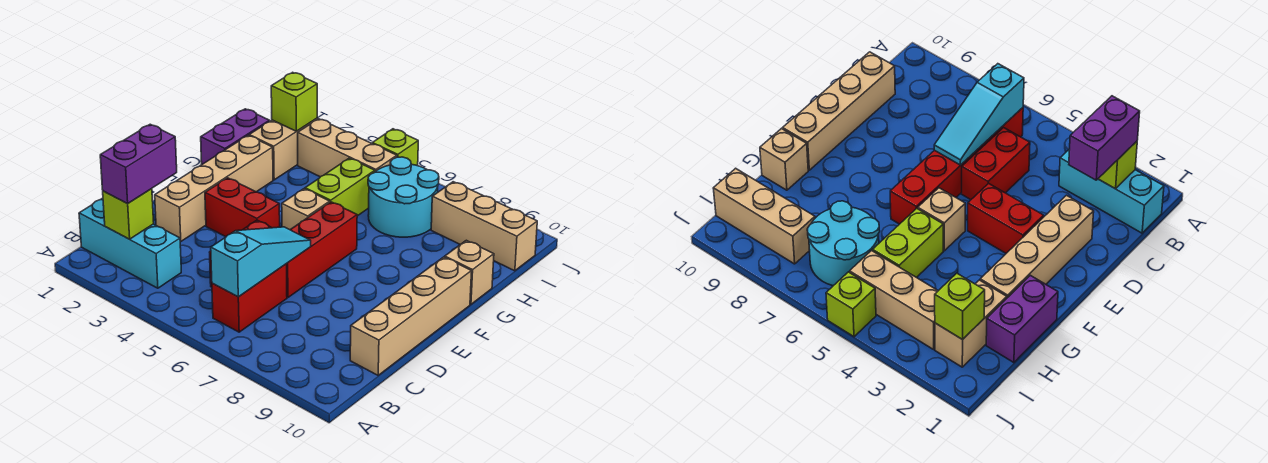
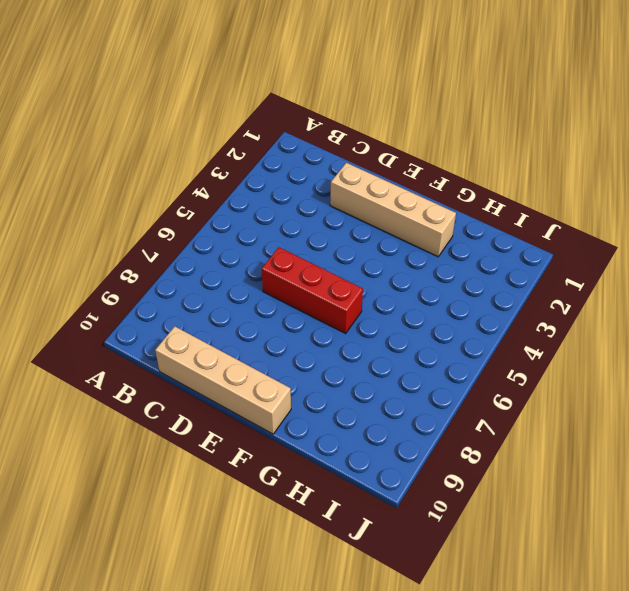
none -> cyan brick B1:B3 level 1
none -> red brick B6:C6 level 1
none -> red brick C5:D5 level 1

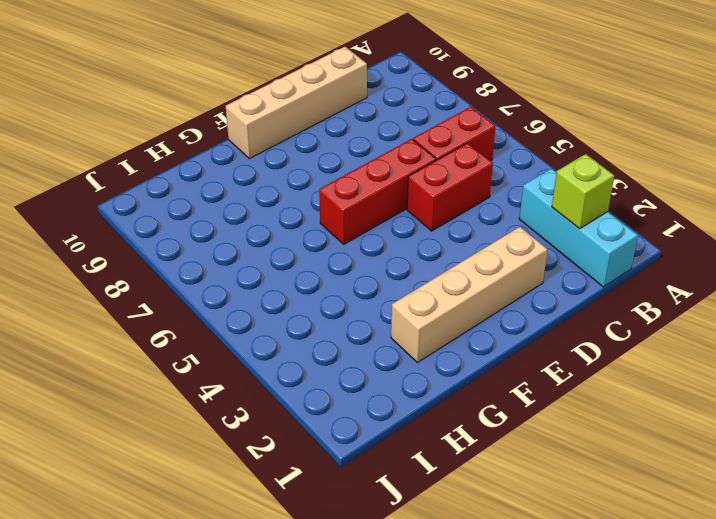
none -> red brick E3:E4 level 1
none -> tan brick F5 level 1
none -> purple brick G1:H1 level 1

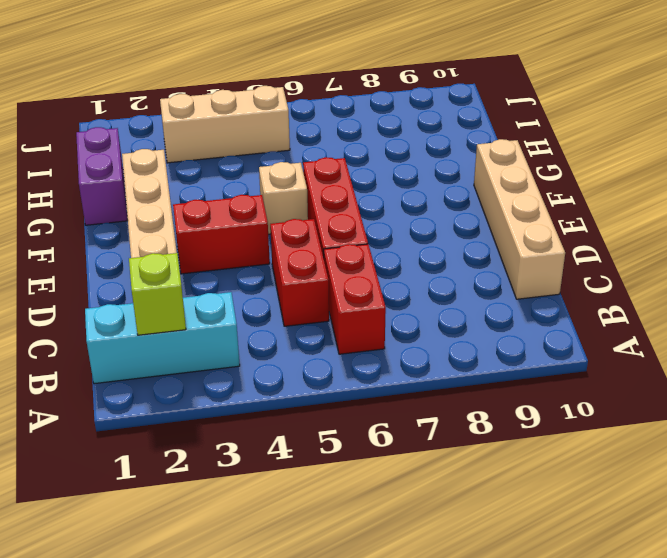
none -> lime brick G5:H5 level 1
none -> tan brick G10 level 1
none -> tan brick H2:I2 level 1

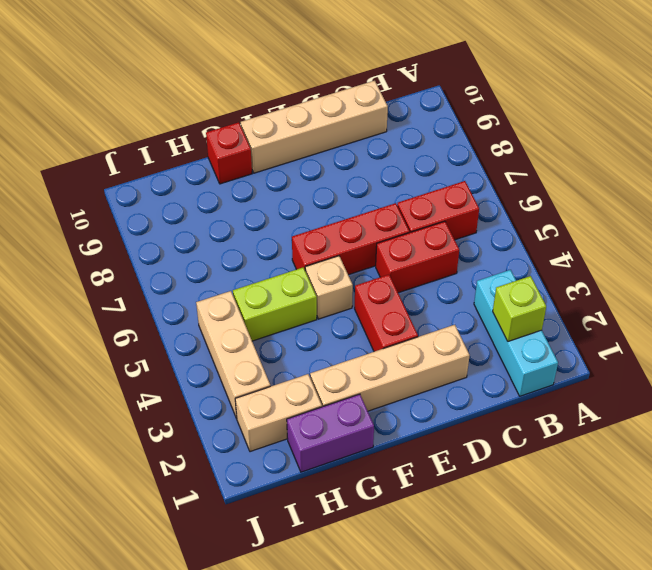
red brick G10 level 1 -> tan brick G10 level 1
none -> cyan round brick H6:I7 level 1
none -> tan brick I8:I10 level 1
none -> lime brick J5 level 1

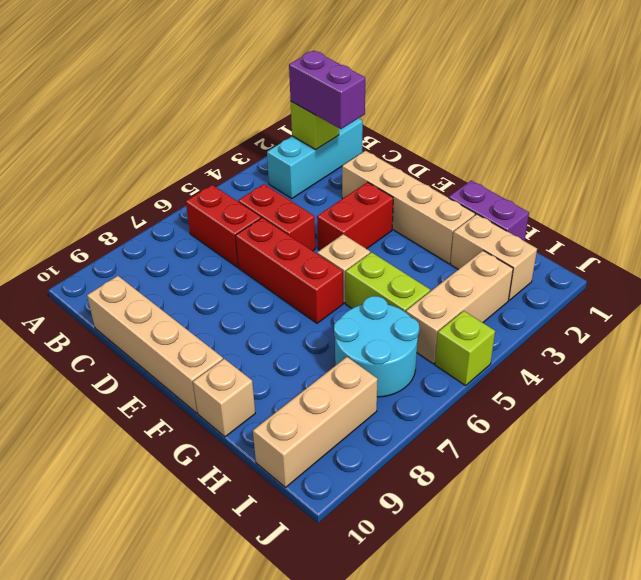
none -> cyan slope B6:D6 level 2 top B
none -> lime brick I2 level 2

